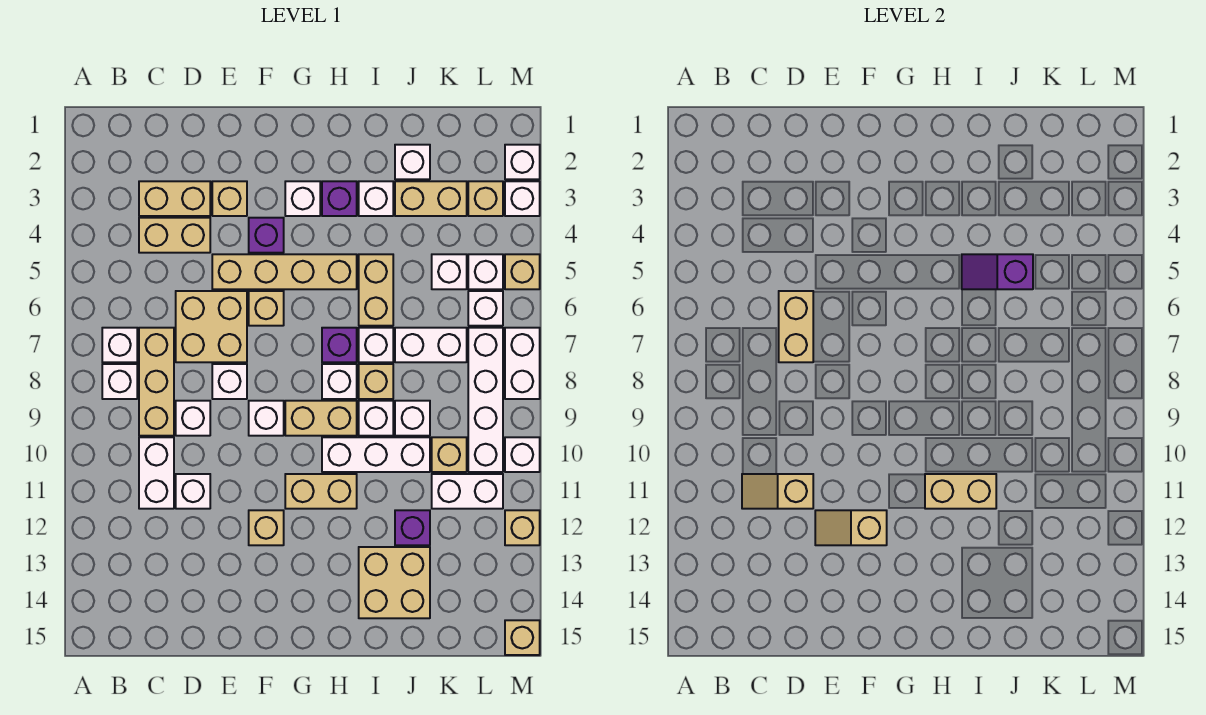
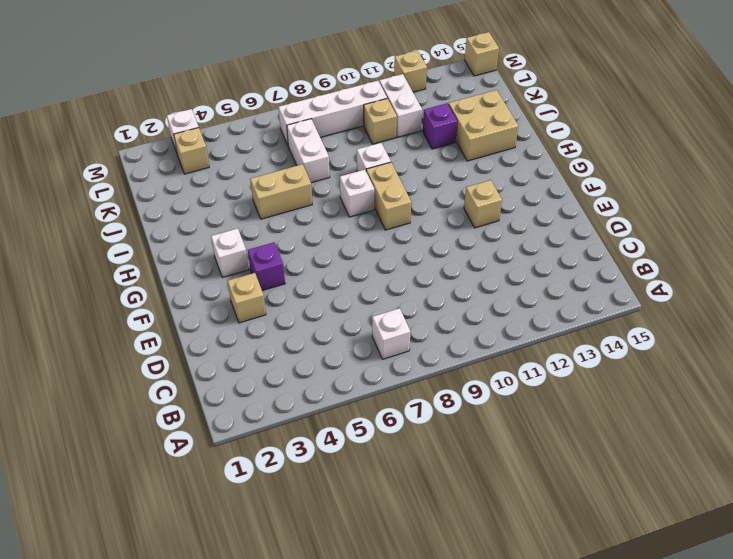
none -> white brick B8 level 1
none -> tan brick C3:D3 level 1
none -> tan brick C4:D4 level 1
none -> tan brick C7:C9 level 1

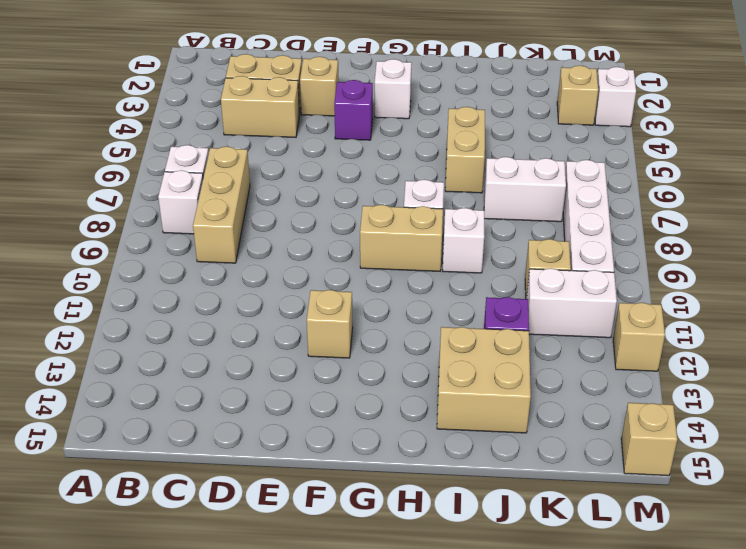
none -> white brick C10:C11 level 1
none -> tan brick D6:E7 level 1
none -> white brick D9 level 1
none -> white brick D11 level 1

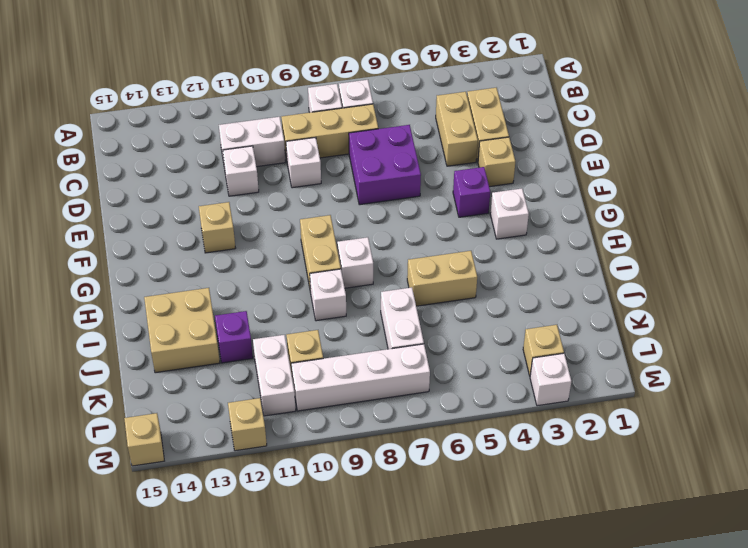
purple brick D6:E7 level 1 -> tan brick D6:E7 level 1
none -> tan brick E5:H5 level 1
none -> white brick E8 level 1
none -> tan brick F6 level 1
none -> white brick F9 level 1

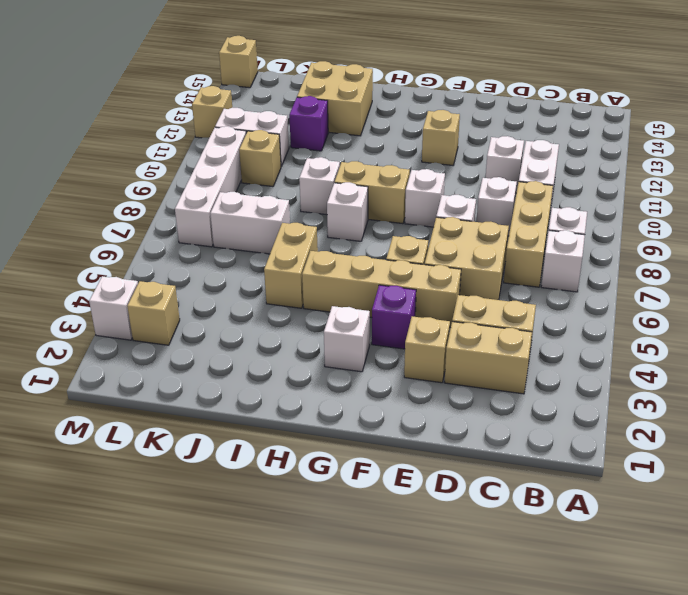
none -> tan brick G11:H11 level 1
none -> purple brick H3 level 1
none -> purple brick H7 level 1
none -> white brick H10:J10 level 1

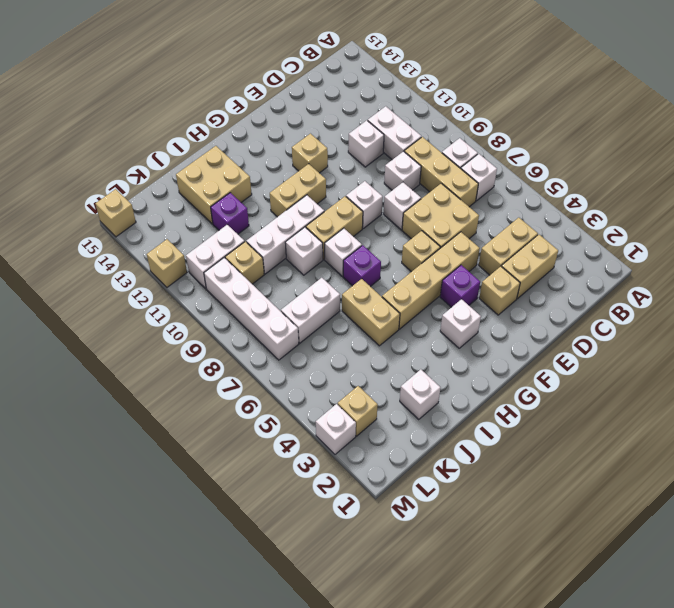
none -> purple brick H3 level 1
none -> white brick I3 level 1
none -> white brick I7 level 1
none -> tan brick I8 level 1

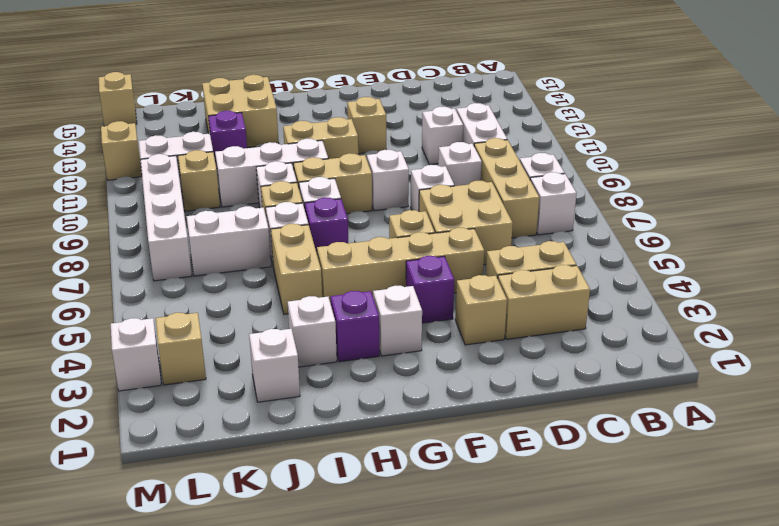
none -> tan brick J3:K3 level 1
none -> white brick J9 level 1
none -> white brick K5 level 1
none -> white brick L5 level 1

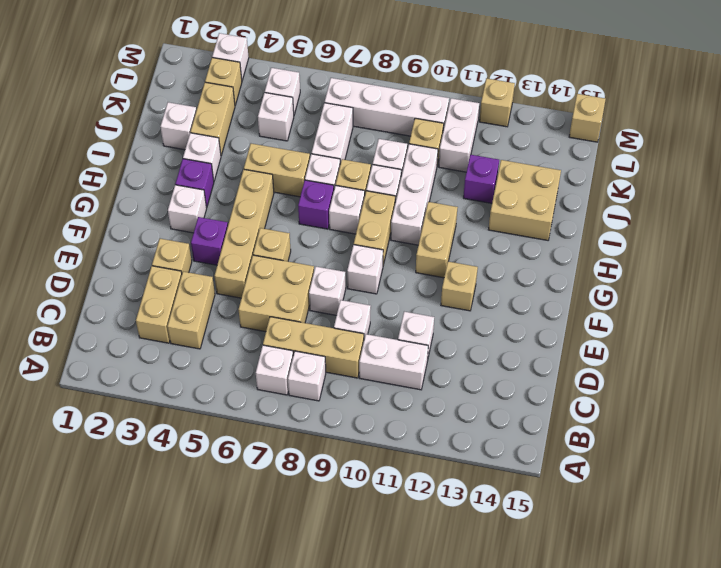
none -> white brick L6 level 1
none -> white brick M2 level 1
none -> tan brick M5 level 1
none -> white brick M7:M8 level 1

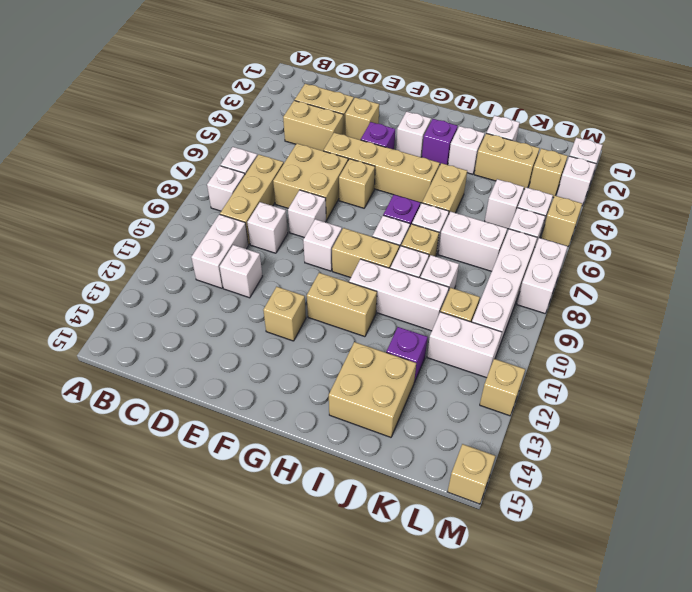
none -> white brick M10 level 1
none -> tan slope C11:D11 level 2 top D
none -> tan brick D6:D7 level 2
none -> tan slope E12:F12 level 2 top F

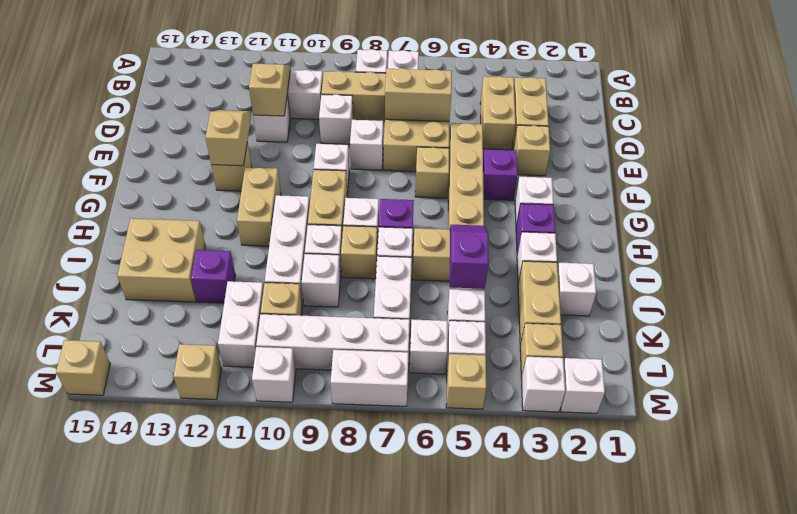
none -> tan brick H11:I11 level 2

